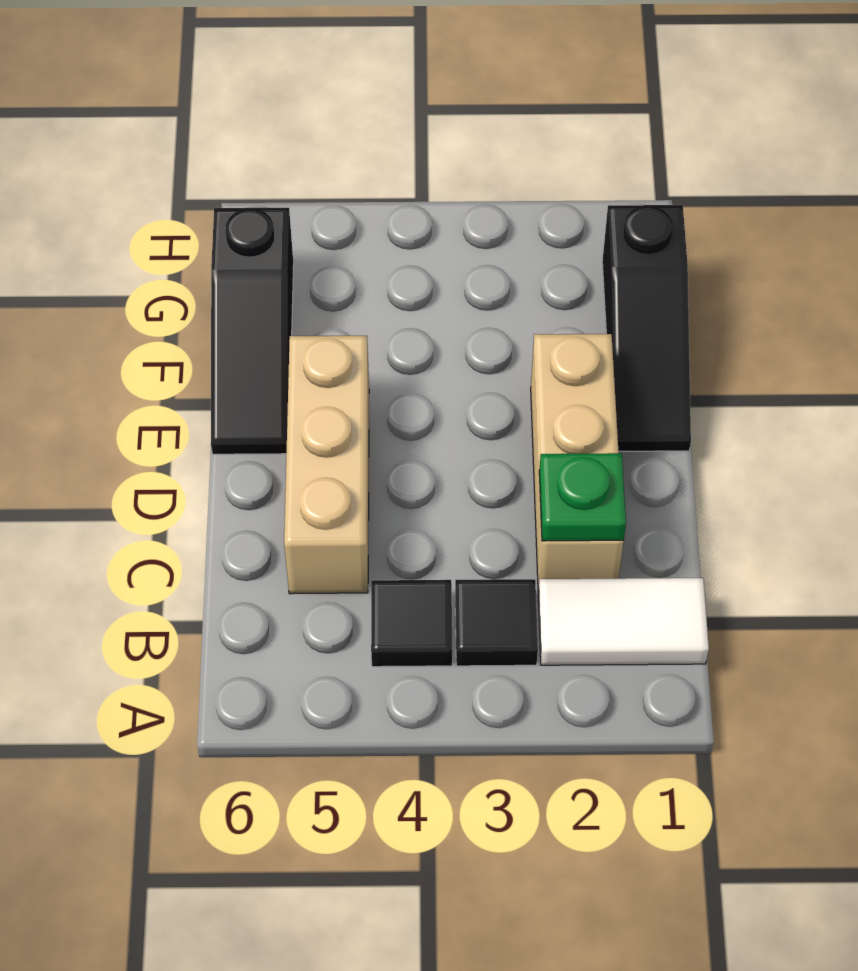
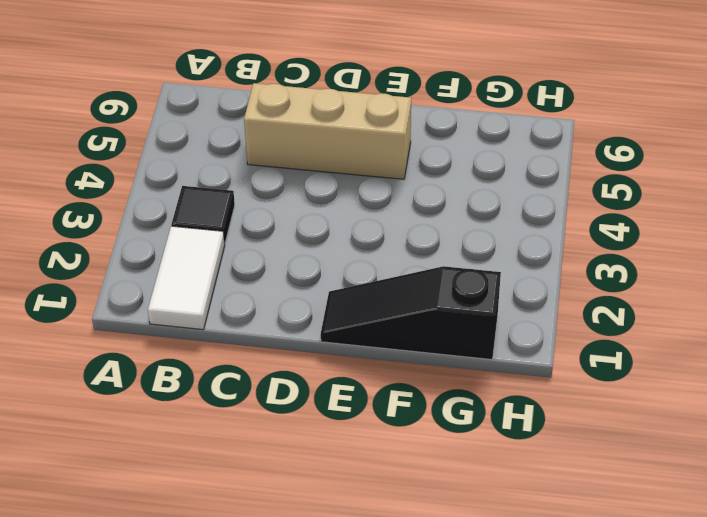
none -> black tile B4 level 1
none -> tan brick C2:E2 level 1

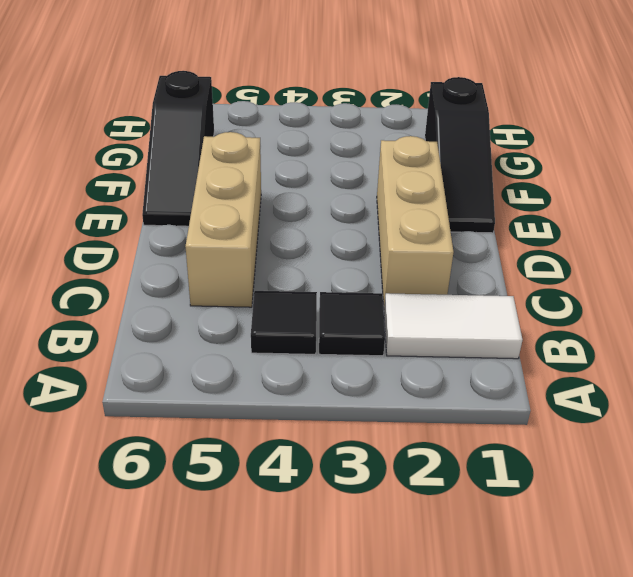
none -> green plate C2 level 2

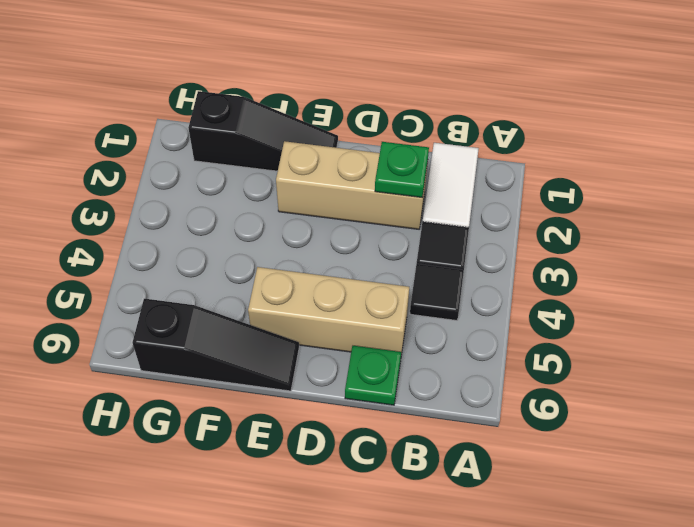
green plate C6 level 1 -> none

